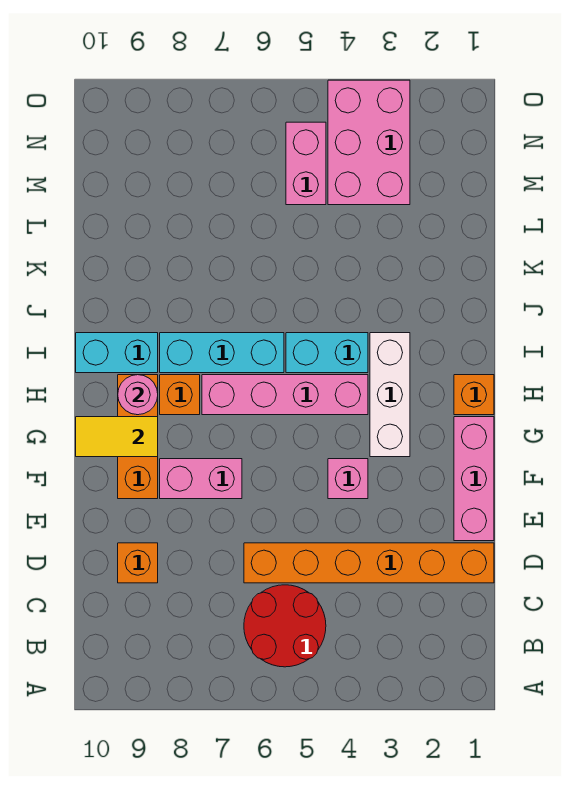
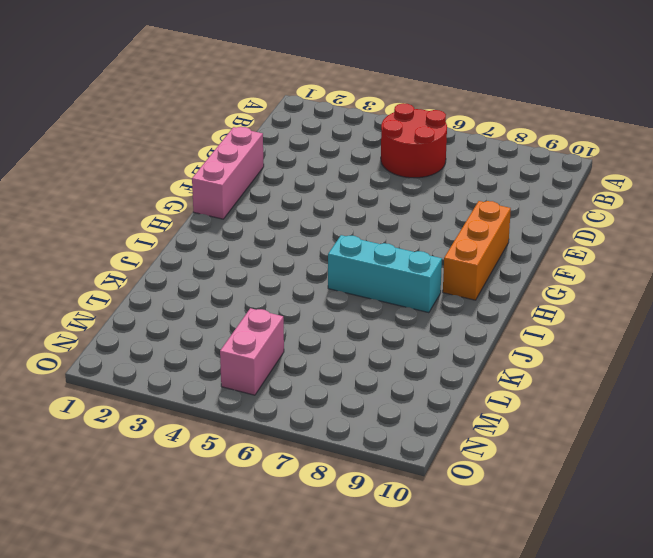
none -> orange brick D1:D6 level 1
none -> orange brick D9 level 1
none -> pink brick F4 level 1

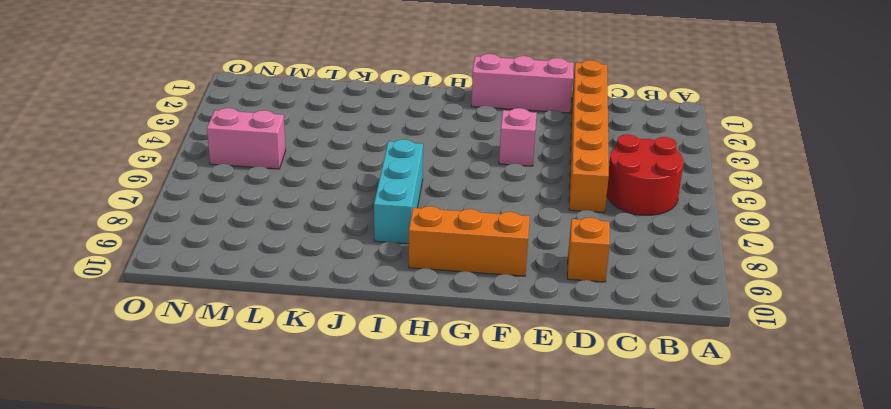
none -> pink brick F7:F8 level 1
none -> white brick G3:I3 level 1
none -> orange brick H1 level 1

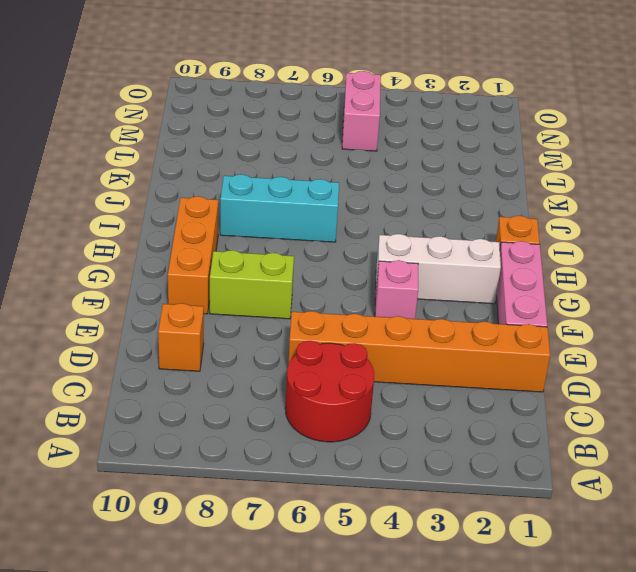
lime brick F7:F8 level 1 -> pink brick F7:F8 level 1
white brick G2:G4 level 1 -> white brick G3:I3 level 1
none -> pink brick H4:H7 level 1
none -> orange brick H8 level 1
none -> cyan brick I4:I5 level 1

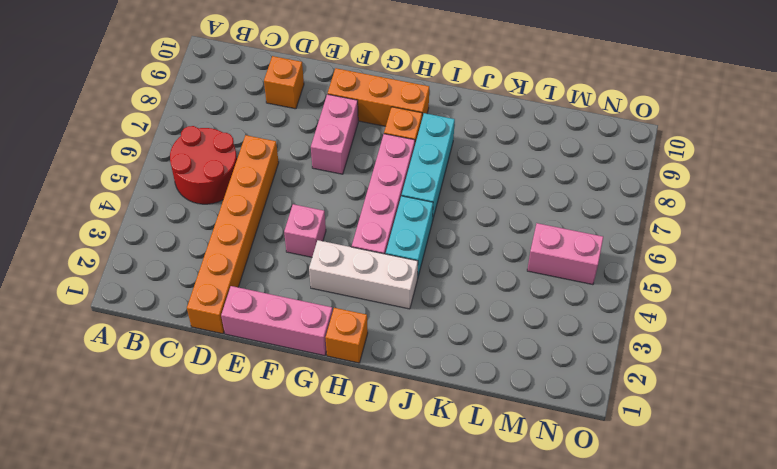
none -> cyan brick I9:I10 level 1
none -> pink brick M3:O4 level 1
none -> yellow tile G9:G10 level 2

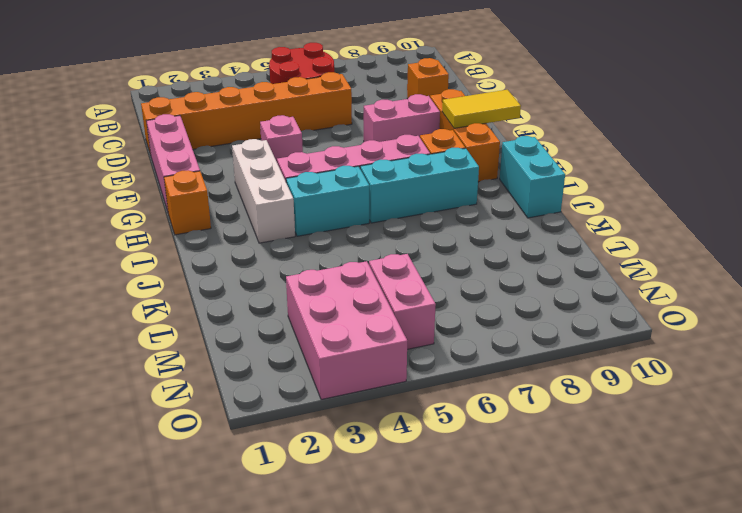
cyan brick I10:J10 level 1 -> cyan brick I9:I10 level 1
none -> pink round brick H9 level 2

